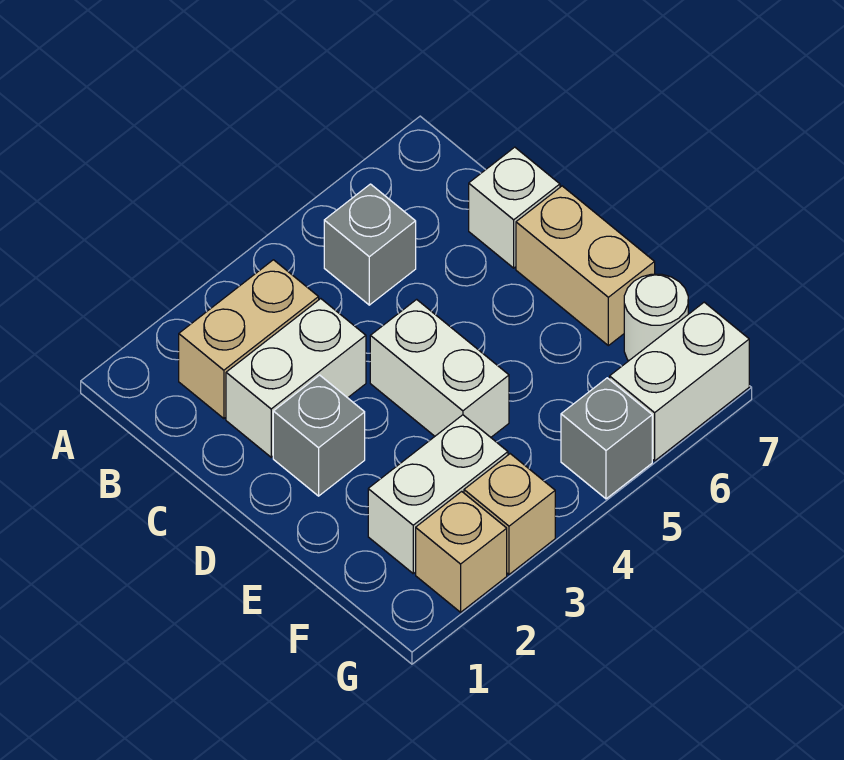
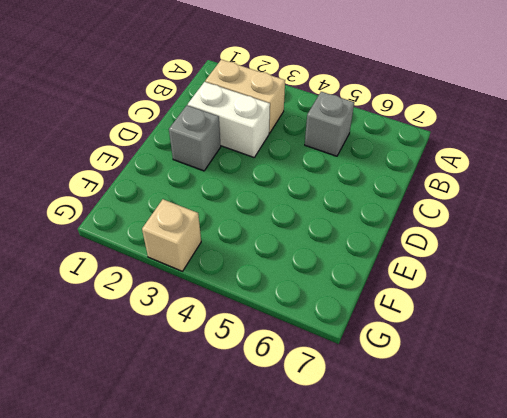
none -> white brick C7 level 1
none -> white brick D4:E4 level 1
none -> tan brick D7:E7 level 1

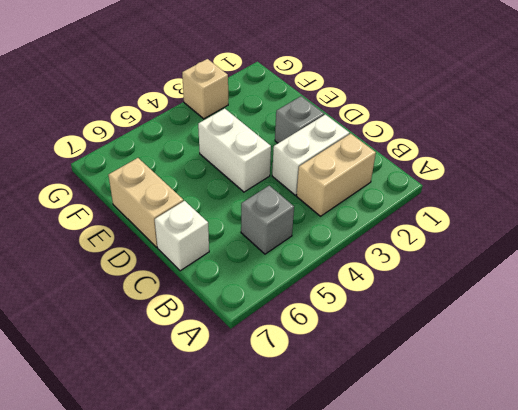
none -> white brick F2:F3 level 1
none -> white round brick F7 level 1
none -> tan brick G2 level 1

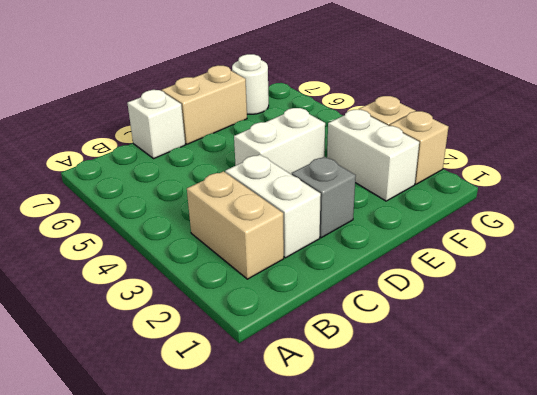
none -> grey brick B5 level 1
none -> grey brick G5 level 1
none -> white brick G6:G7 level 1

